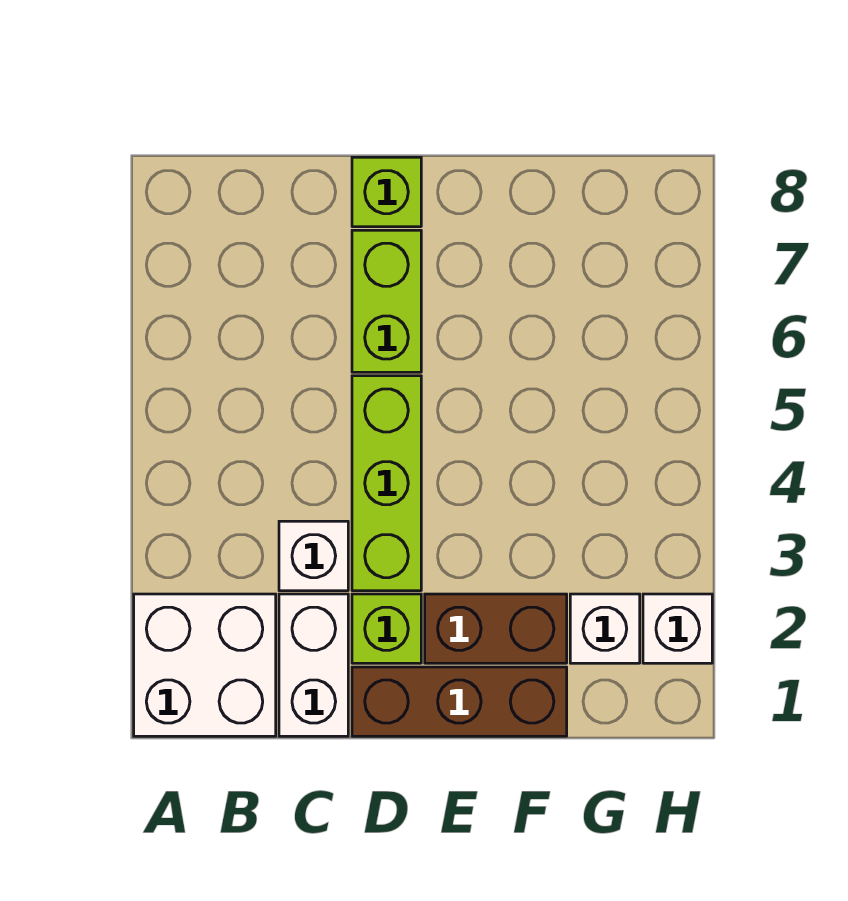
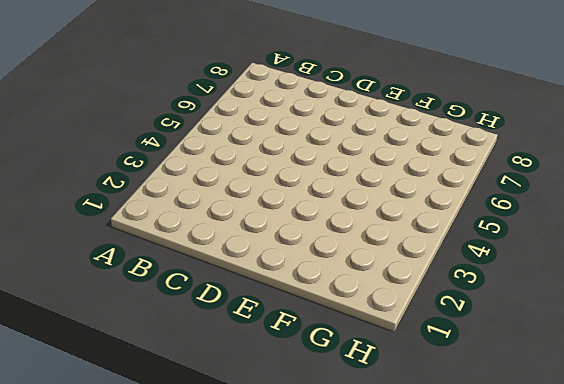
none -> white brick A1:B2 level 1
none -> white brick C1:C2 level 1

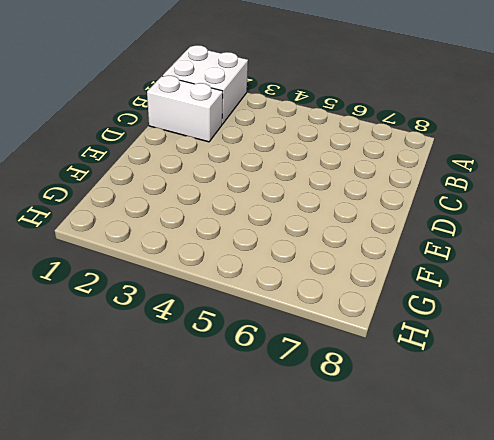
none -> white brick C3 level 1
none -> brown brick D1:F1 level 1

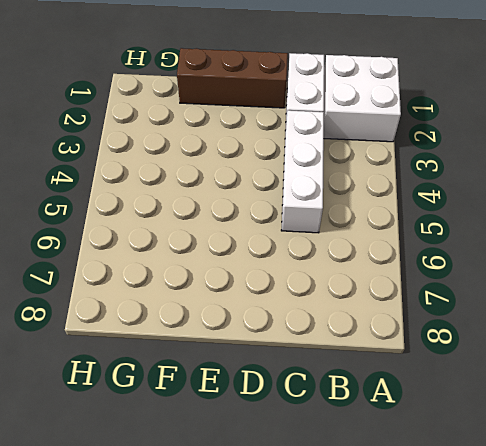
white brick C3:C5 level 1 -> white brick C3 level 1
none -> lime brick D2 level 1
none -> lime brick D3:D5 level 1

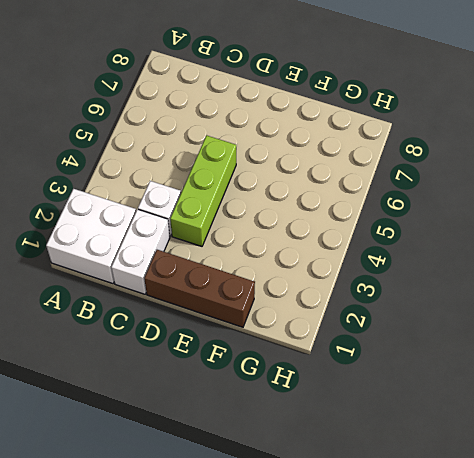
none -> lime brick D2 level 1
none -> lime brick D6:D7 level 1

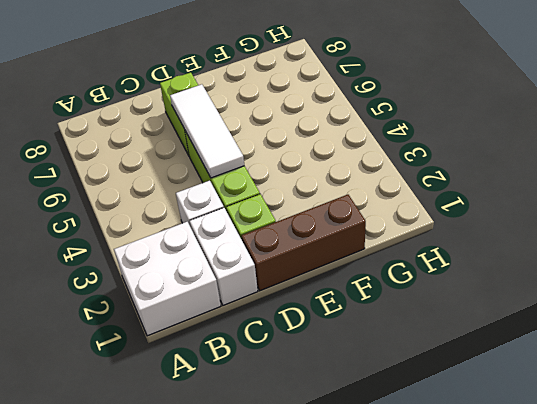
white tile D4:D6 level 2 -> none
none -> lime brick D8 level 1
none -> brown brick E2:F2 level 1

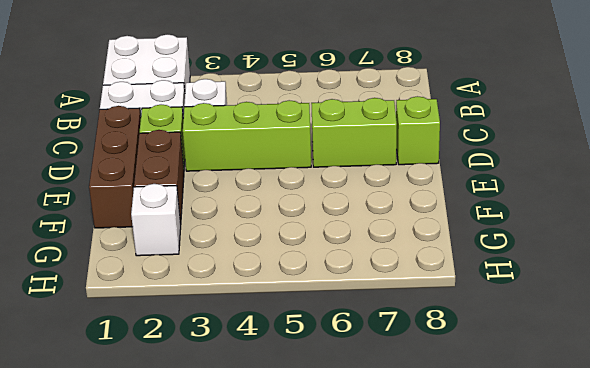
none -> white brick H2 level 1

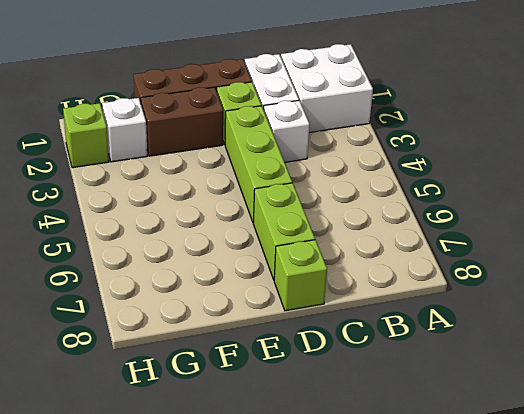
lime brick H2 level 1 -> white brick H2 level 1

